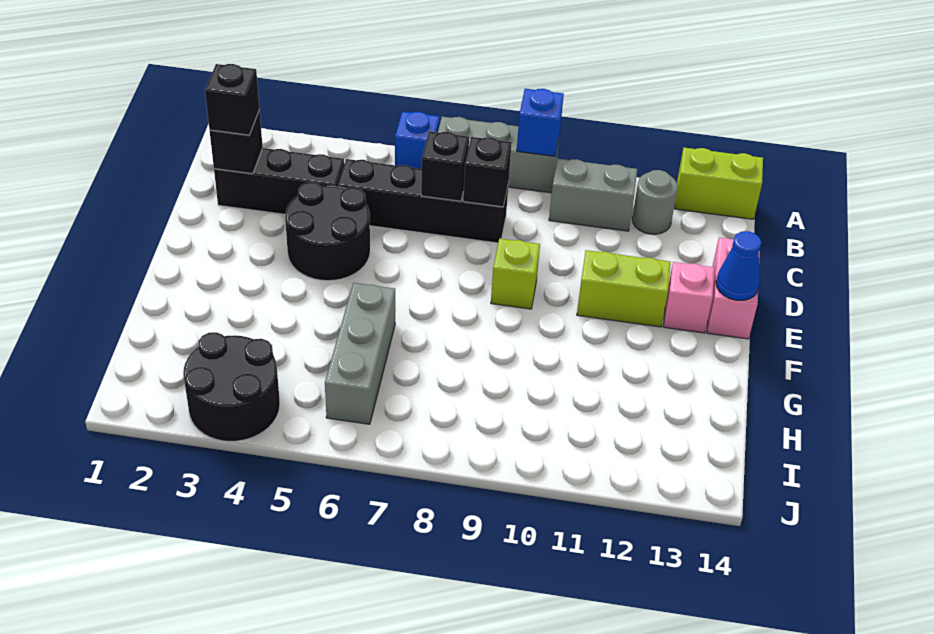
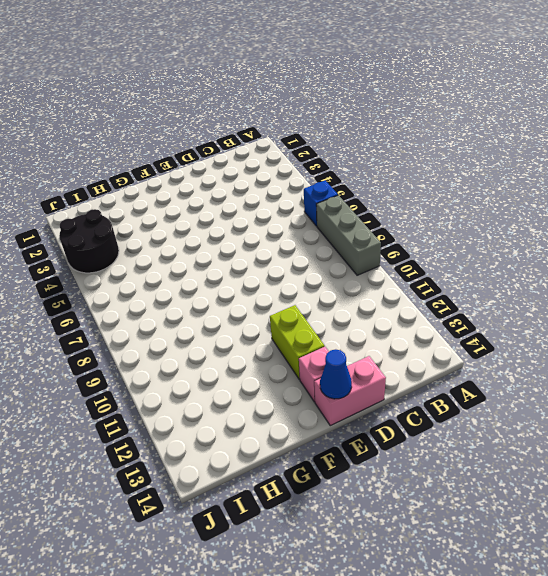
none -> lime brick A13:A14 level 1
none -> grey brick B10:B11 level 1
none -> grey round brick B12 level 1

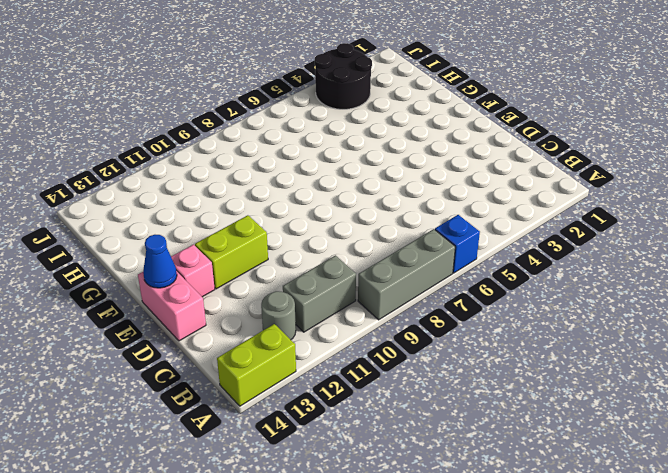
none -> black brick C2:C4 level 1
none -> black brick C5:C8 level 1
none -> black round brick D4:E5 level 1

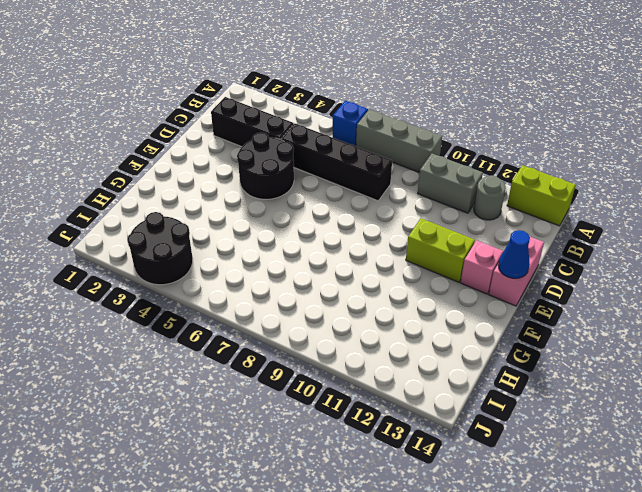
none -> lime brick E9 level 1
none -> grey brick G6:I6 level 1
none -> blue brick A9 level 2

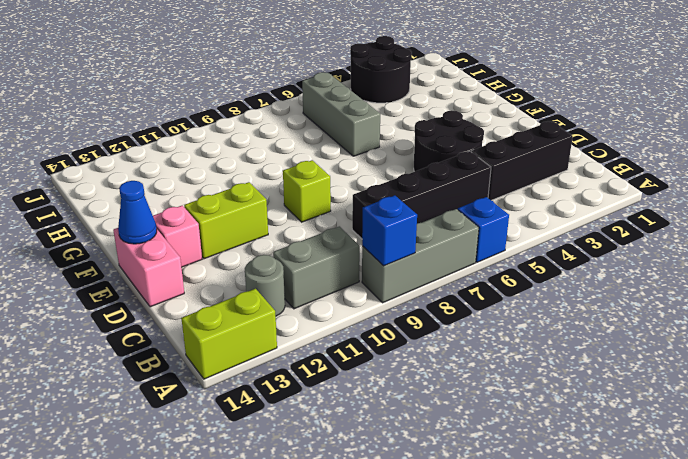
none -> black brick C2 level 2
none -> black brick C7 level 2
none -> black brick C8 level 2

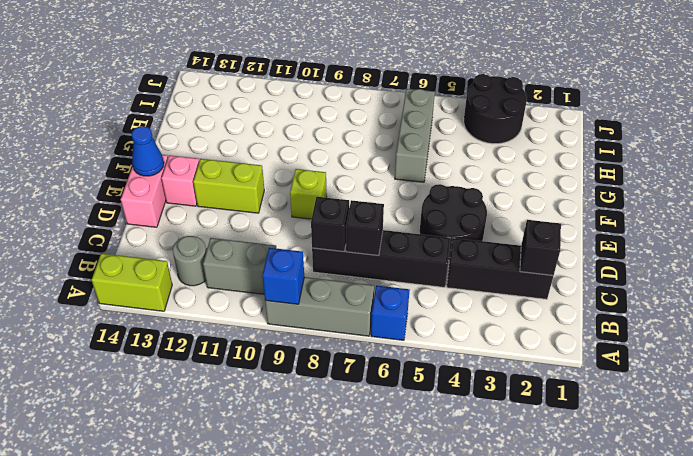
none -> black brick C2 level 3

